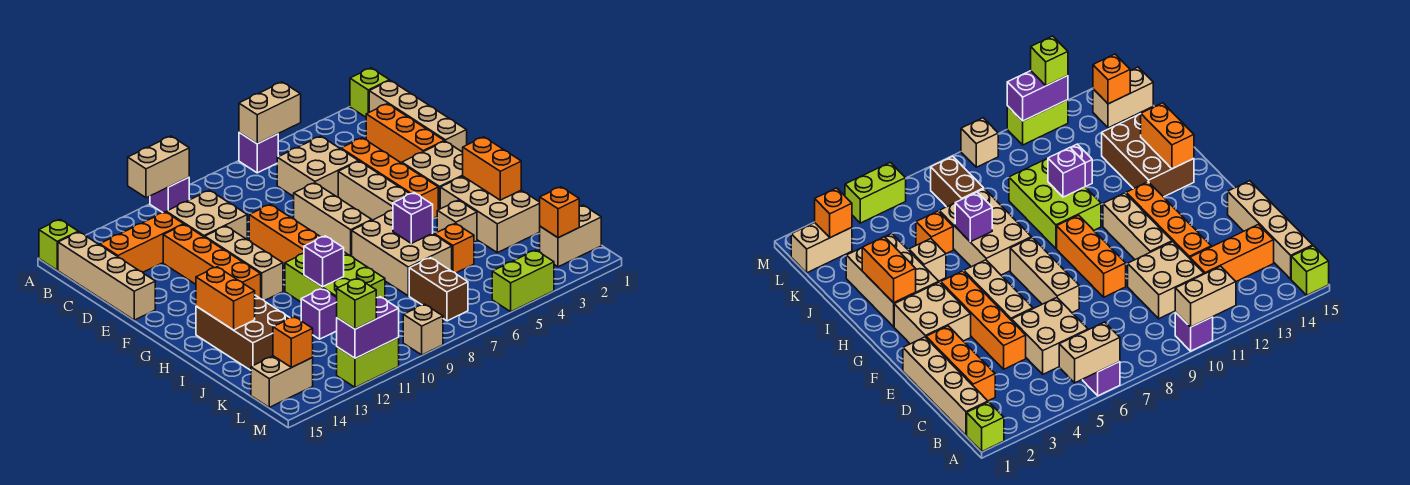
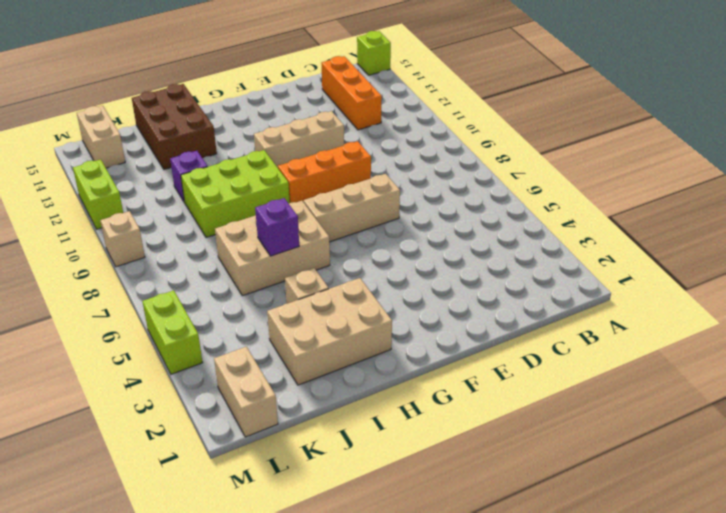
brown brick I13:J15 level 1 -> brown brick H13:J14 level 1
none -> lime brick A1 level 1
none -> purple brick A6 level 1
none -> purple brick A10 level 1
none -> tan brick B1:E1 level 1

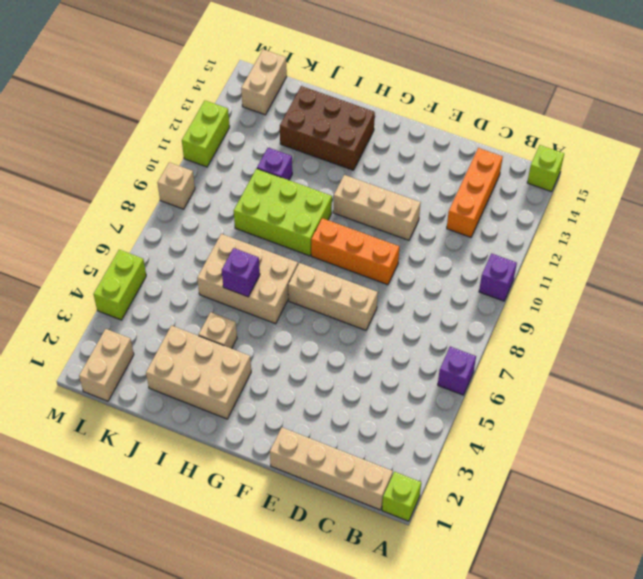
none -> tan brick B15:E15 level 1
none -> orange brick C2:E2 level 1
none -> tan brick C5:D6 level 1
none -> tan brick C10:D11 level 1

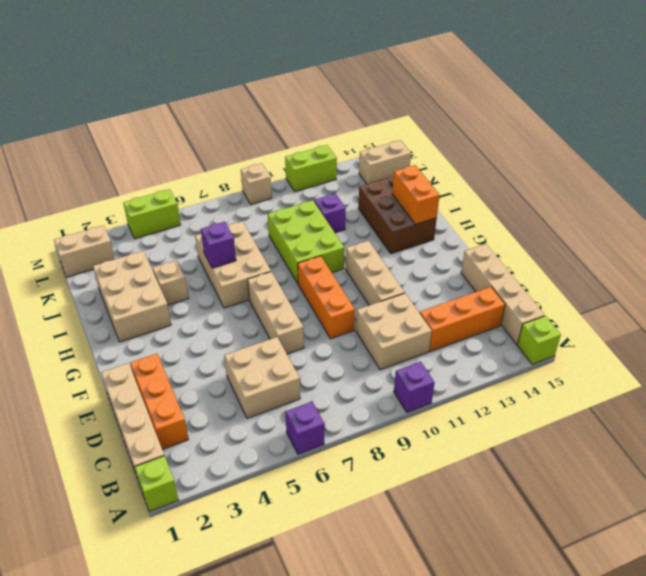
none -> orange brick D4:G4 level 1
none -> orange brick D12:G12 level 1
none -> tan brick E5:G5 level 1
none -> tan brick F2:G3 level 1

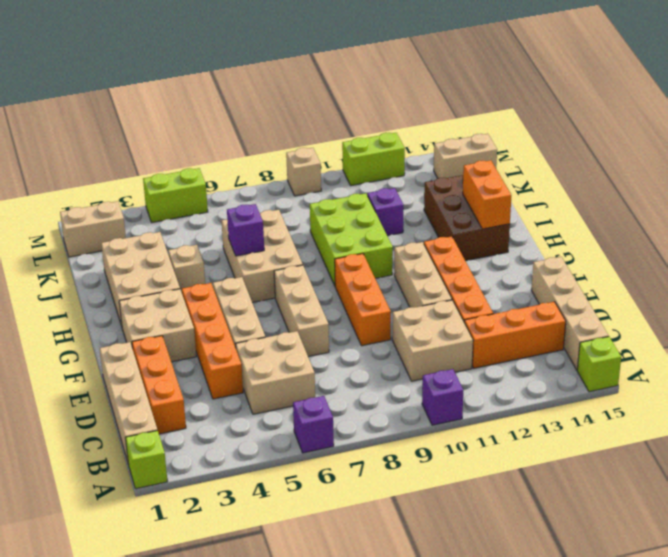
none -> orange brick J5 level 1
none -> brown brick K7:L7 level 1
none -> tan brick A5:A6 level 2
none -> tan brick A10:A11 level 2

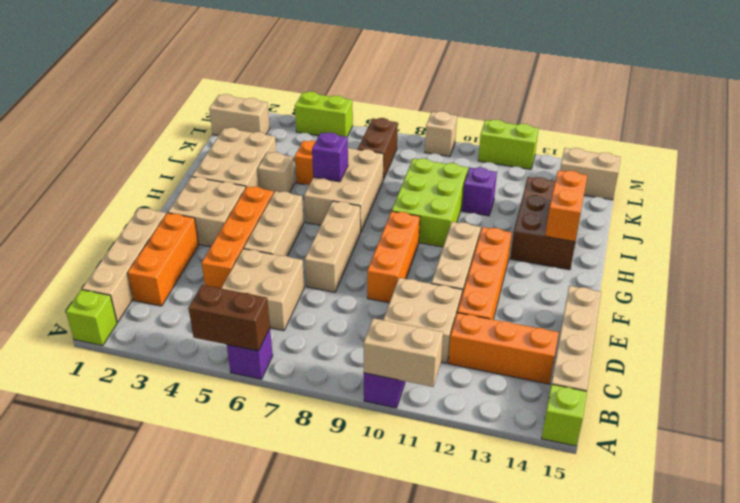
brown brick A5:A6 level 2 -> tan brick A5:A6 level 2
none -> orange brick H2:I2 level 2
none -> purple brick I10 level 2
none -> orange brick L2 level 2
none -> orange brick L14 level 2

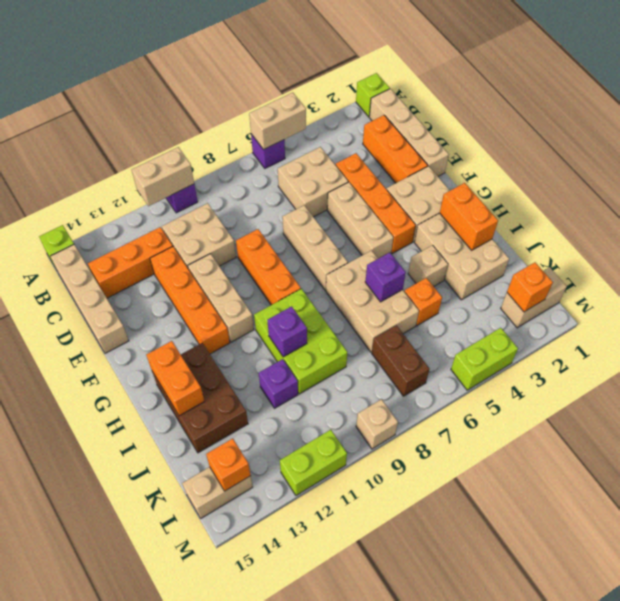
none -> purple brick M11:M12 level 2
none -> lime brick M12 level 3

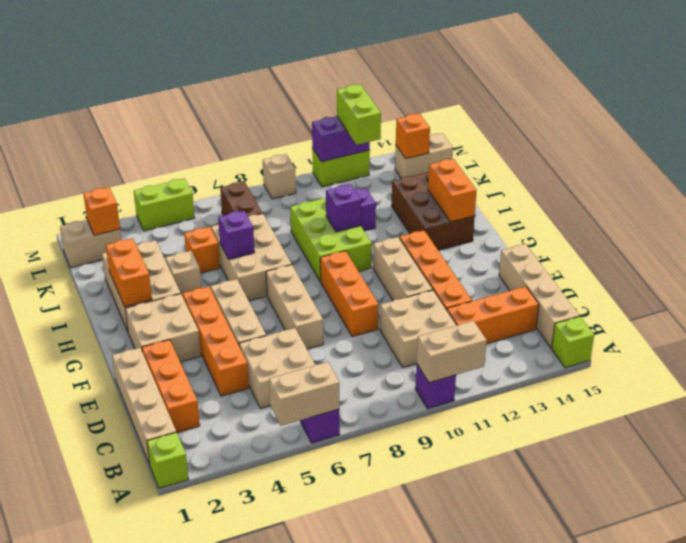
lime brick L12:M12 level 3 -> lime brick M12 level 3

